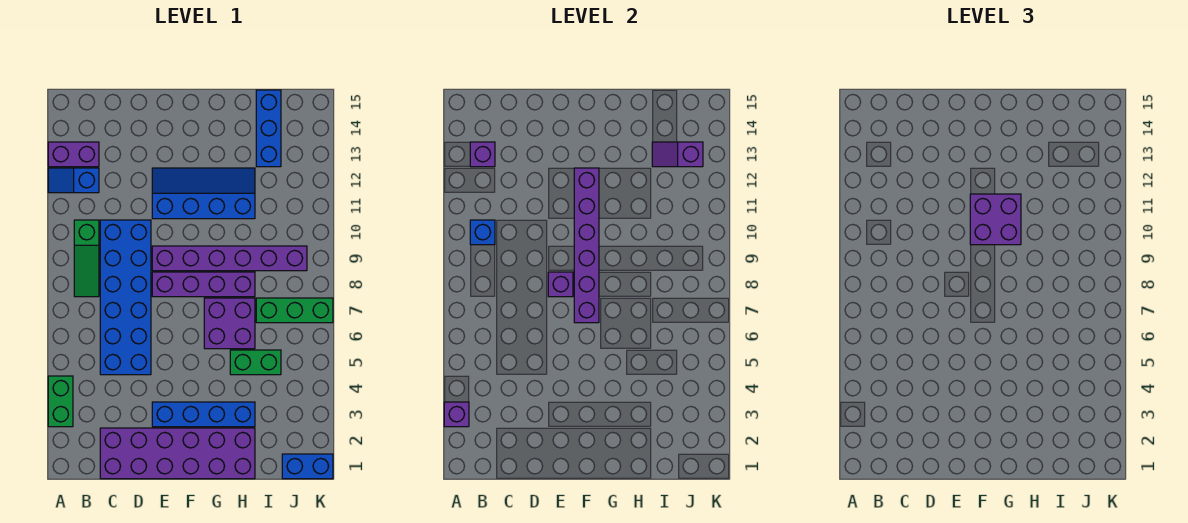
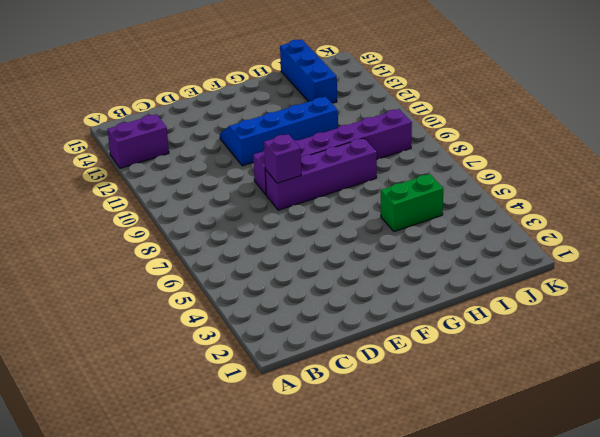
none -> green brick A3:A4 level 1
none -> blue slope A12:B12 level 1 top B
none -> green slope B8:B10 level 1 top 10

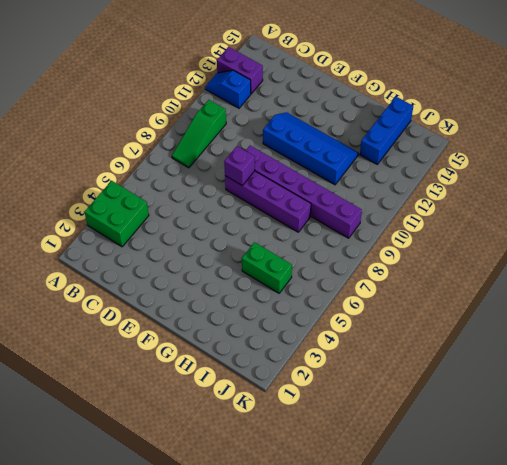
green brick A3:B4 level 1 -> green brick A3:A4 level 1
none -> purple brick C1:H2 level 1
none -> blue brick C5:D10 level 1
none -> blue brick E3:H3 level 1

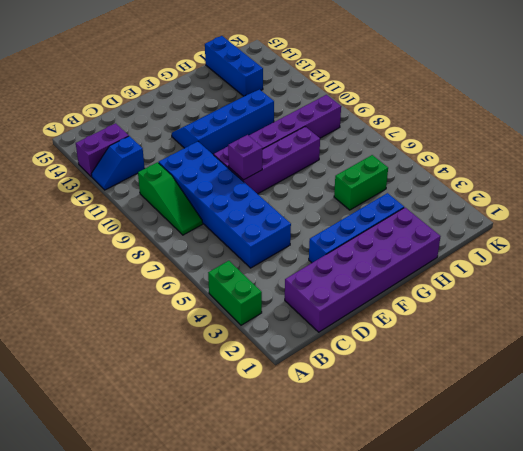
none -> purple brick G6:H7 level 1
none -> green brick I7:K7 level 1
none -> blue brick J1:K1 level 1

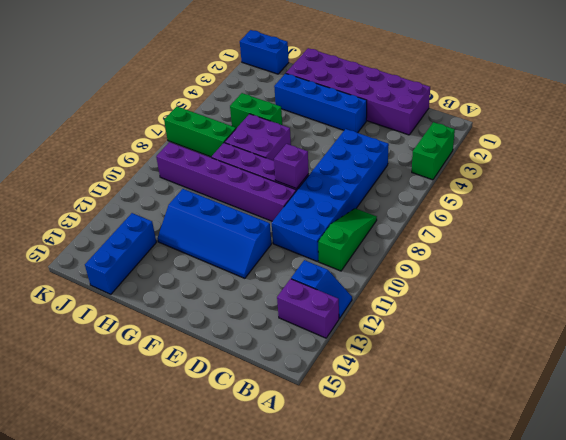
none -> purple brick A3 level 2
none -> blue brick B10 level 2
none -> purple brick B13 level 2

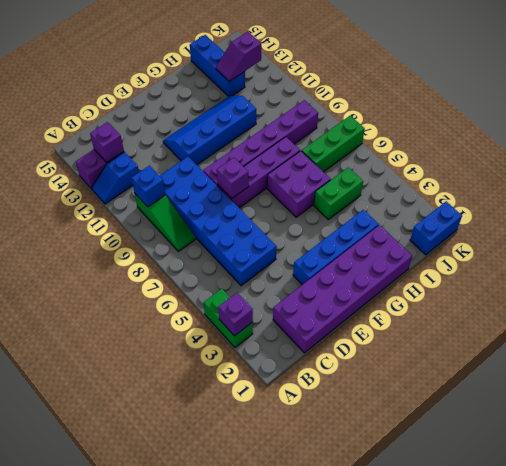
none -> purple brick F7:F12 level 2
none -> purple brick F10:G11 level 3

